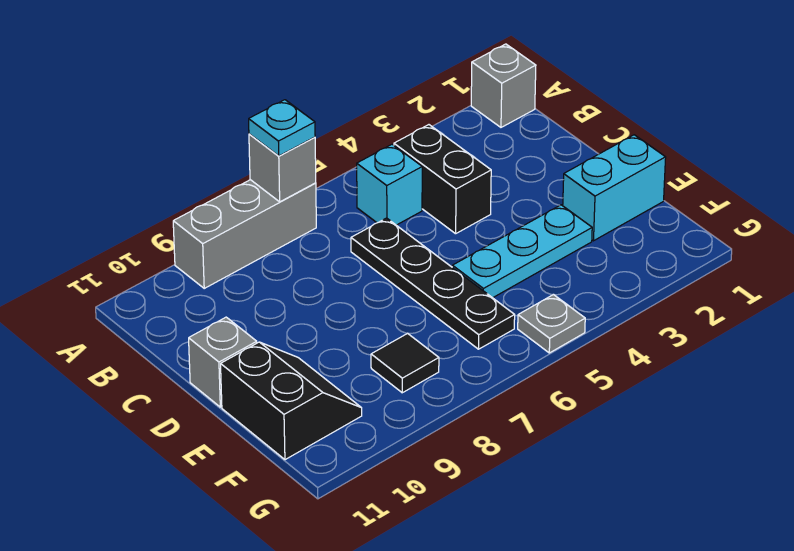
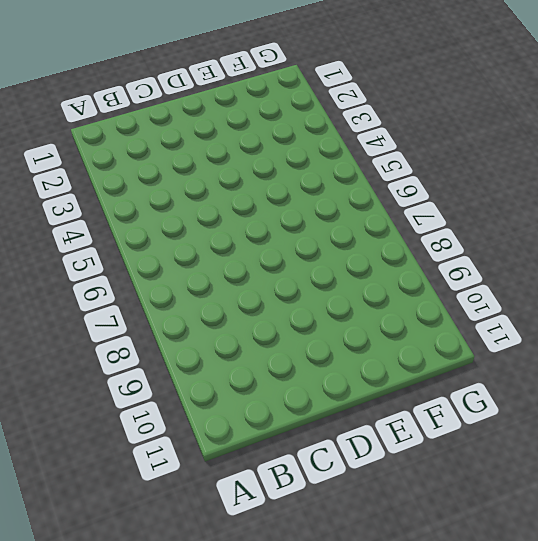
none -> grey brick A1 level 1
none -> grey brick A7:A9 level 1
none -> black brick B4:C4 level 1

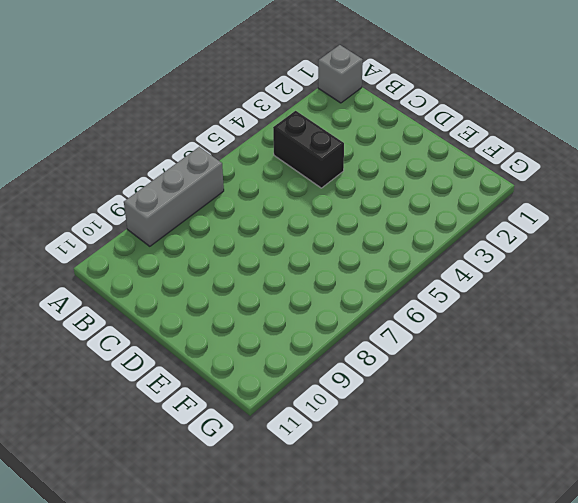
none -> cyan brick B5 level 1
none -> black plate C6:F6 level 1
none -> grey brick D11 level 1

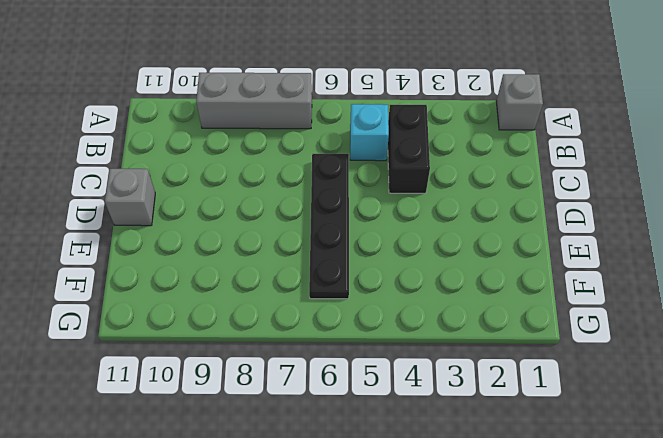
none -> cyan brick E1:E2 level 1
none -> cyan plate E3:E5 level 1
none -> black slope E10:F11 level 1 top 11

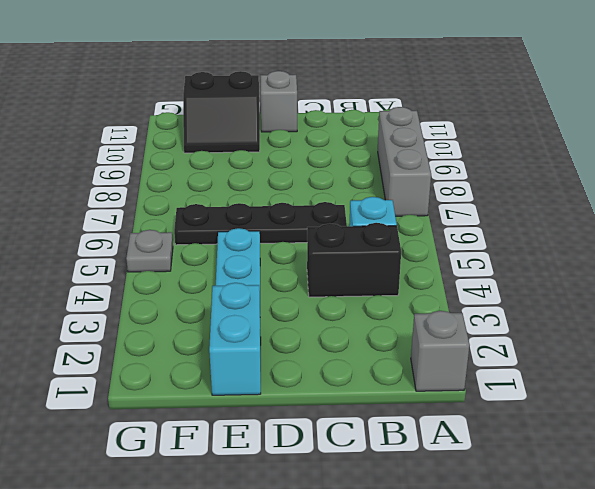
none -> black tile F8 level 1
none -> grey brick A7 level 2
none -> cyan plate A7 level 3

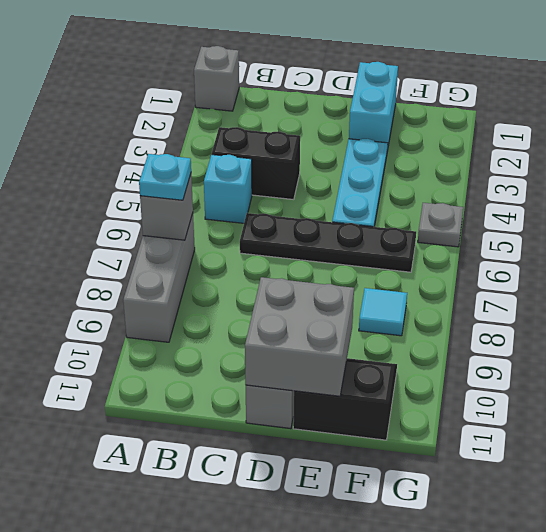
grey brick D10:E11 level 2 -> none
cyan tile F8 level 1 -> black tile F8 level 1

